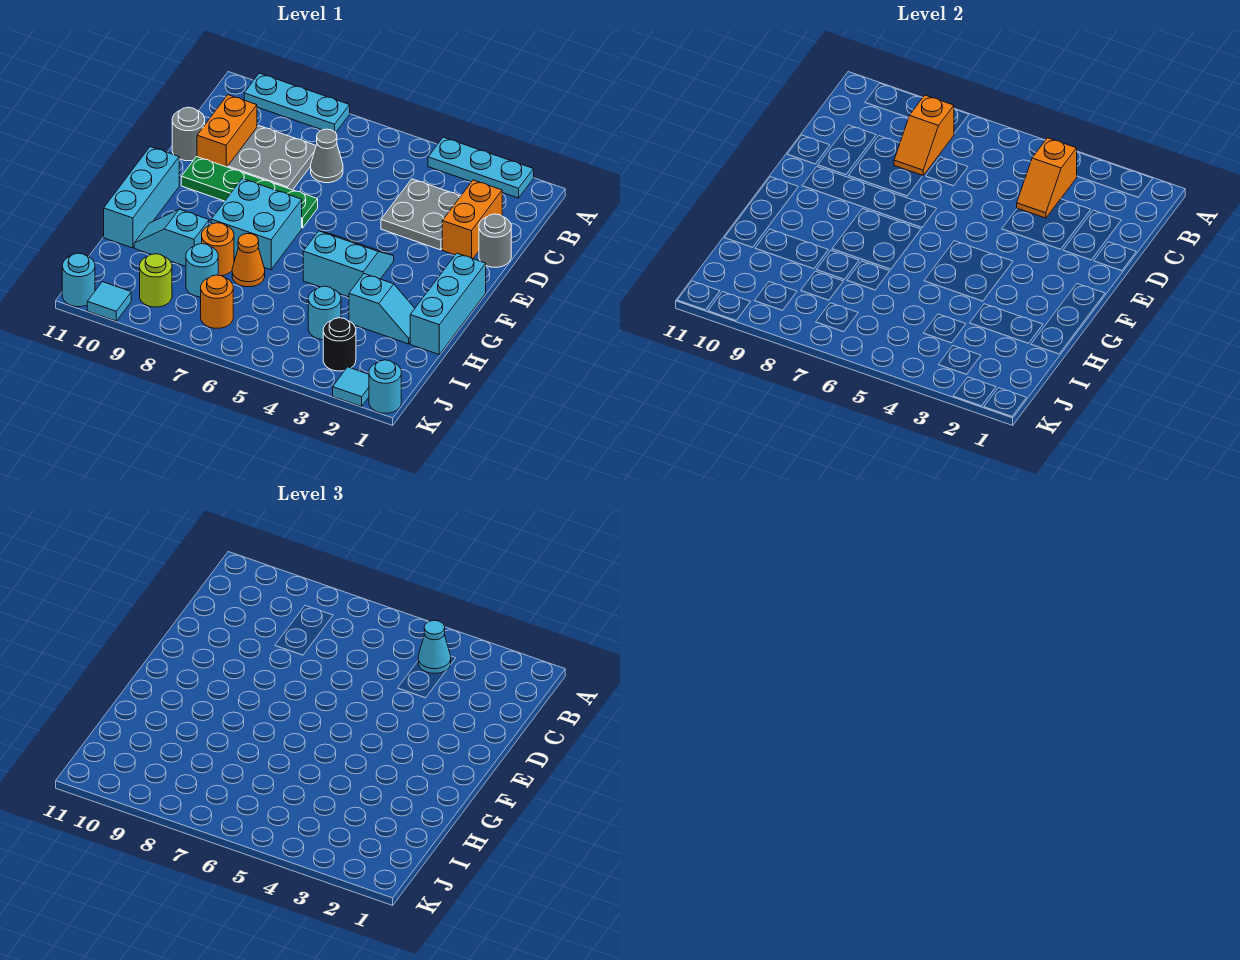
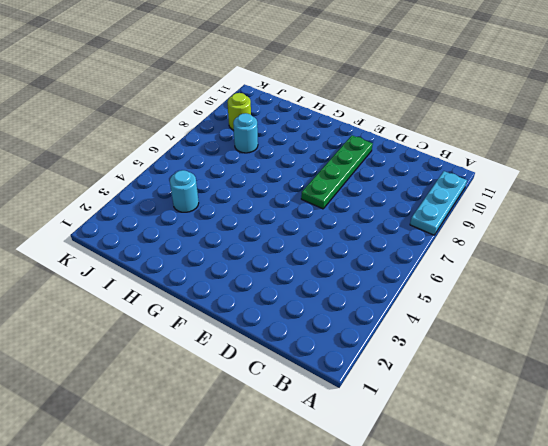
none -> cyan plate A2:A4 level 1
none -> orange brick C2:D2 level 1
none -> grey plate C3:D4 level 1
none -> grey cone C7 level 1

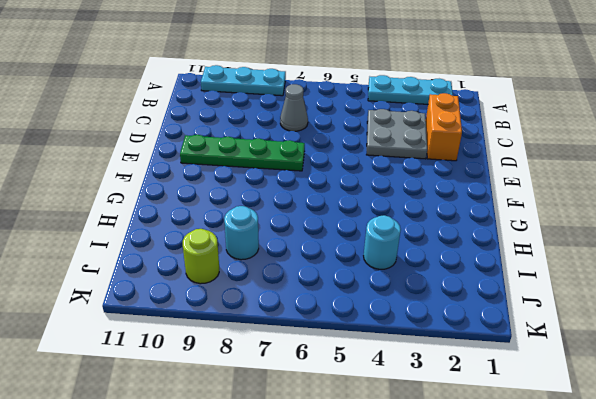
none -> grey plate C8:D9 level 1
none -> orange brick C10:D10 level 1
none -> grey round brick D1 level 1
none -> grey round brick D11 level 1

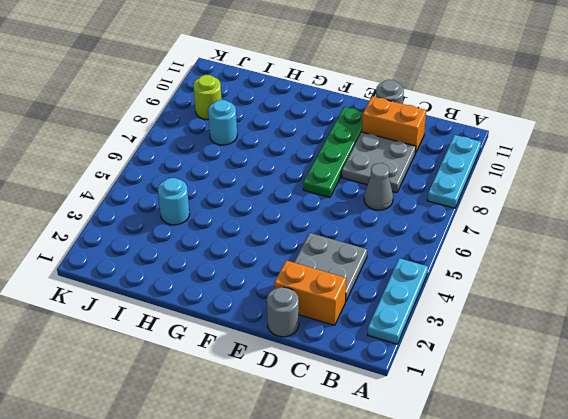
none -> cyan brick F1:H1 level 1
none -> cyan slope F4:G5 level 1 top G
none -> cyan brick F7:G8 level 1
none -> cyan brick F11:H11 level 1

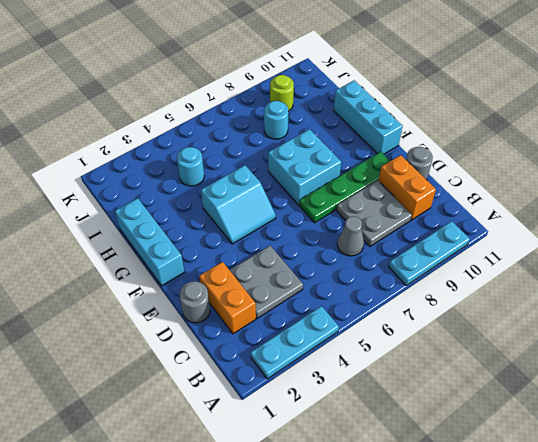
none -> cyan slope H2:H3 level 1 top 3
none -> orange cone H7 level 1
none -> orange round brick H8 level 1
none -> cyan slope H9:H10 level 1 top 9

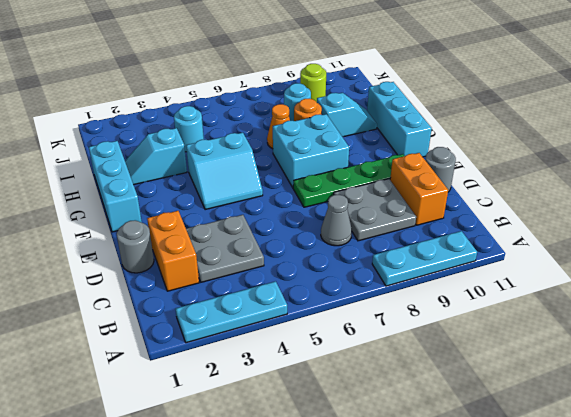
none -> black round brick J3 level 1
none -> orange round brick J7 level 1
none -> cyan round brick K1 level 1
none -> cyan tile K2 level 1

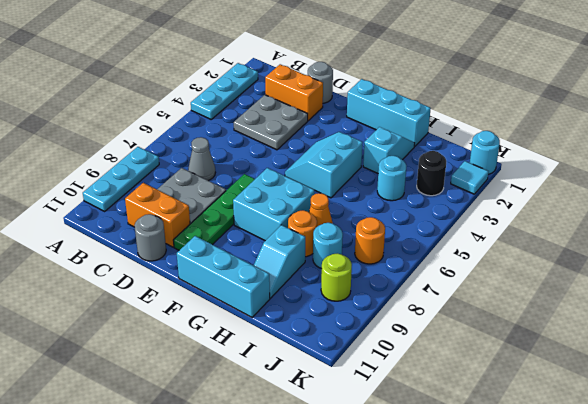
none -> cyan tile K10 level 1
none -> cyan round brick K11 level 1
none -> orange slope B4:C4 level 2 top B
none -> orange slope B8:C8 level 2 top B

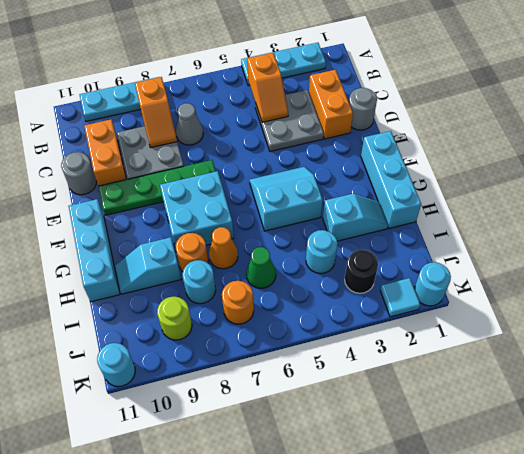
green cone I6 level 1 -> none
none -> cyan tile K10 level 1
none -> cyan cone B4 level 3

